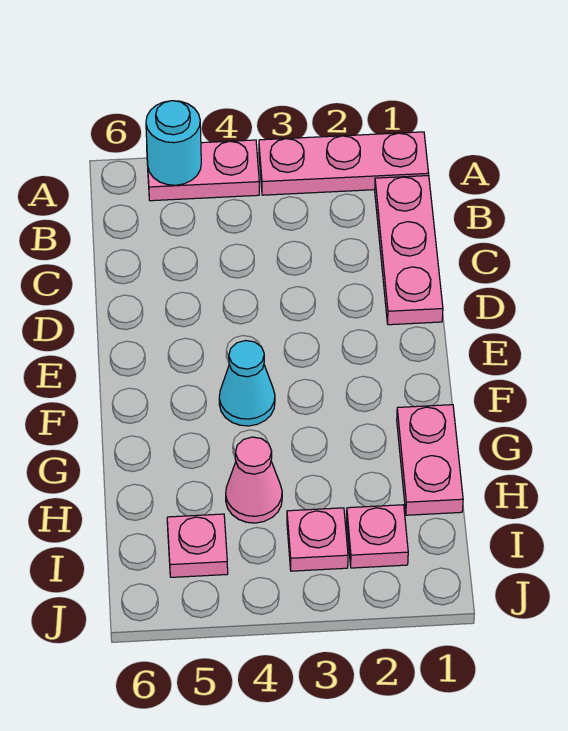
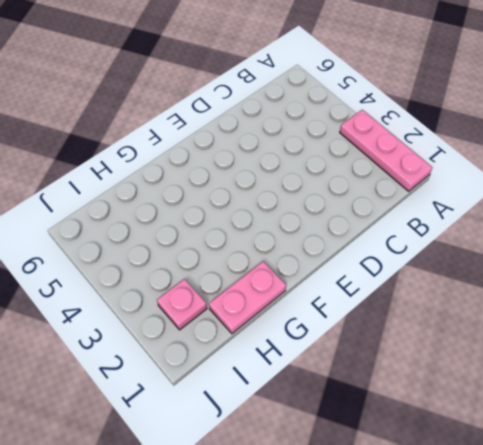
none -> pink plate A4:A5 level 1
none -> pink plate B1:D1 level 1

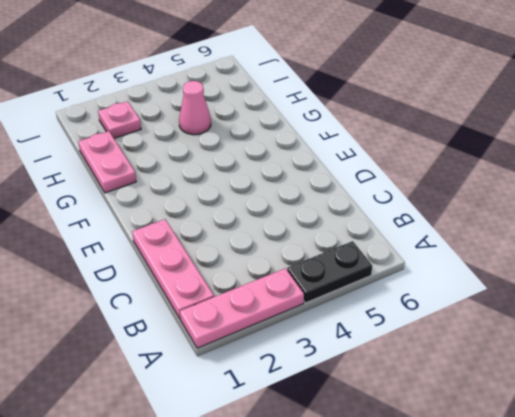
black plate A4:A5 level 1 -> pink plate A4:A5 level 1
none -> cyan cone F4 level 1
none -> pink plate I3 level 1

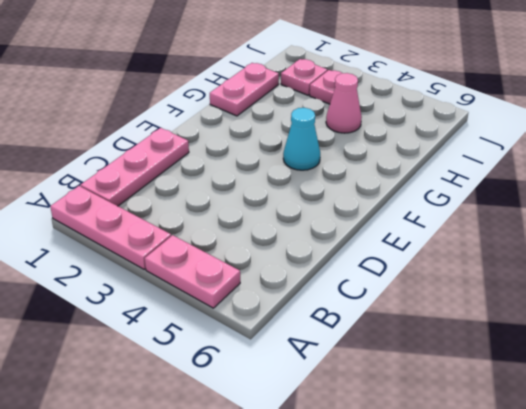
none -> pink plate I5 level 1
none -> cyan round brick A5 level 2

